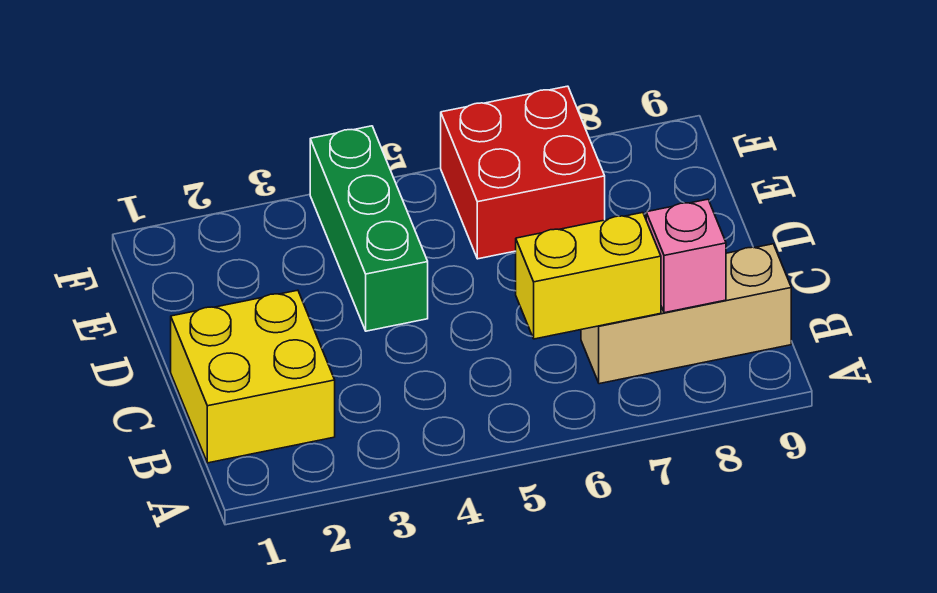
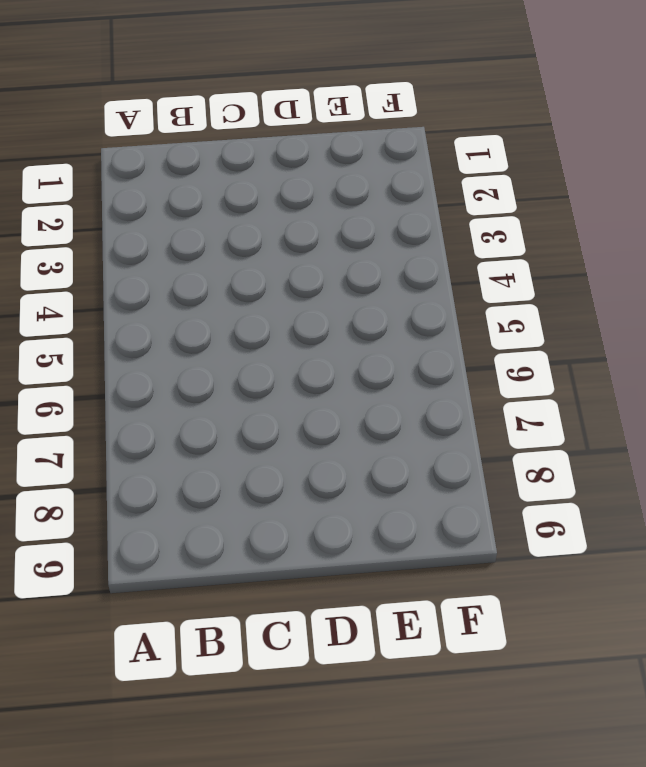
none -> yellow brick B1:C2 level 1
none -> tan brick B7:B9 level 1

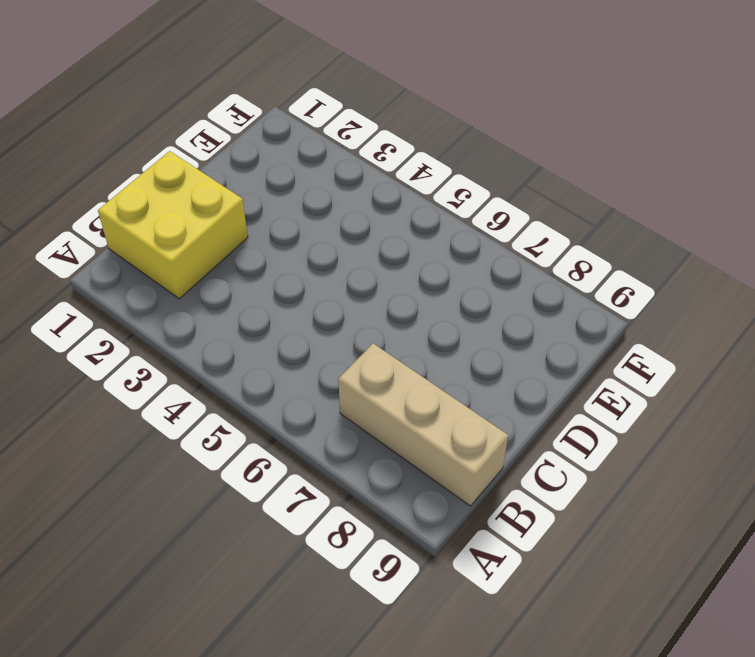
none -> green brick D4:F4 level 1
none -> red brick E6:F7 level 1

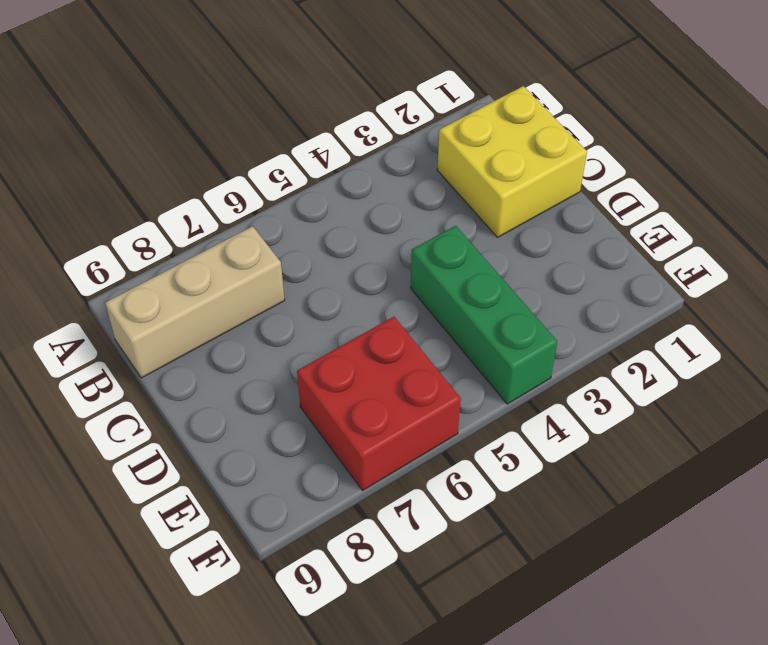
none -> yellow brick B6:B7 level 2
none -> pink brick B8 level 2

